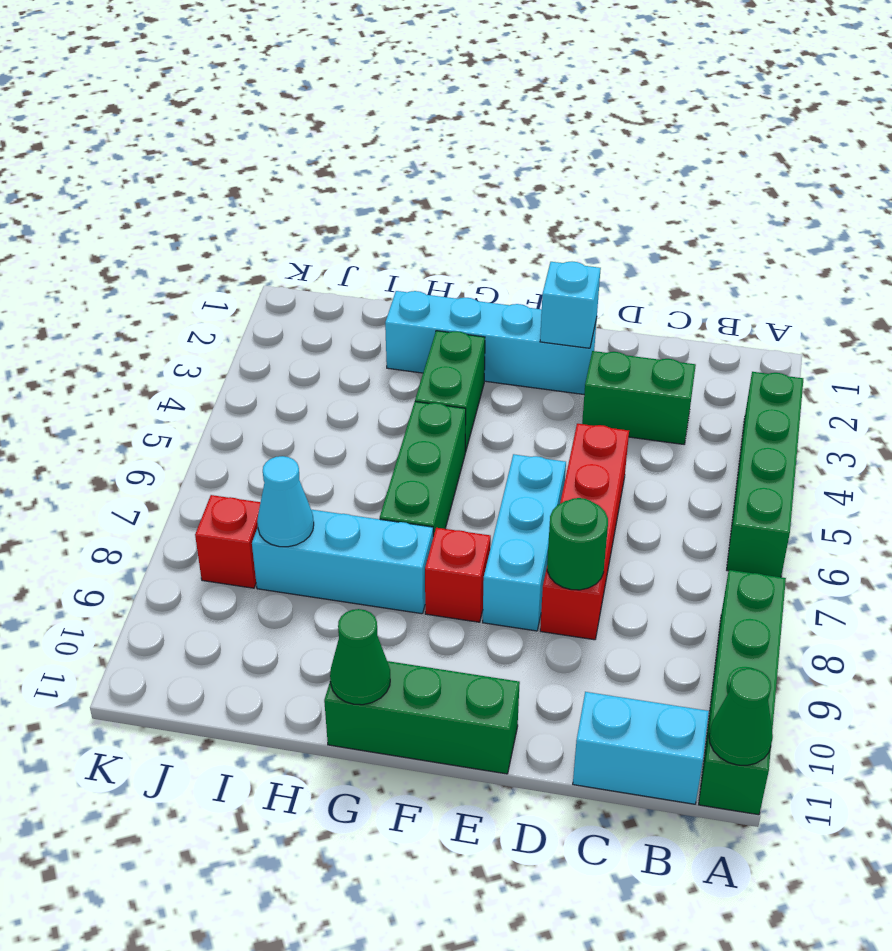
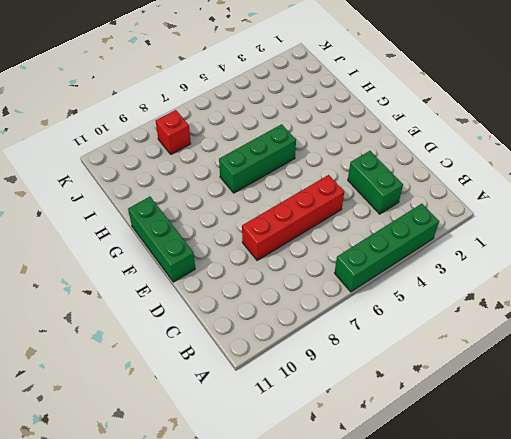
none -> green brick A8:A11 level 1
none -> cyan brick B11:C11 level 1
none -> cyan brick E2:H2 level 1

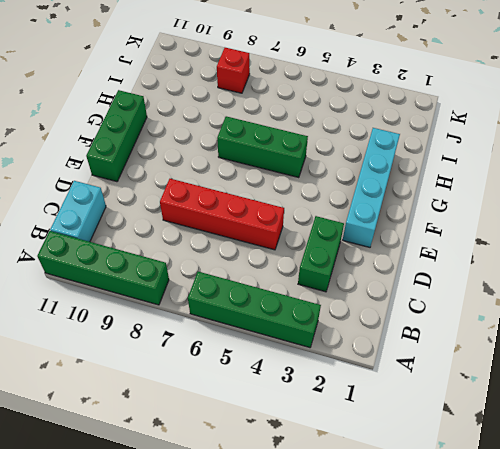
none -> cyan brick E6:E8 level 1
none -> red brick F8 level 1
none -> green brick G3:G4 level 1

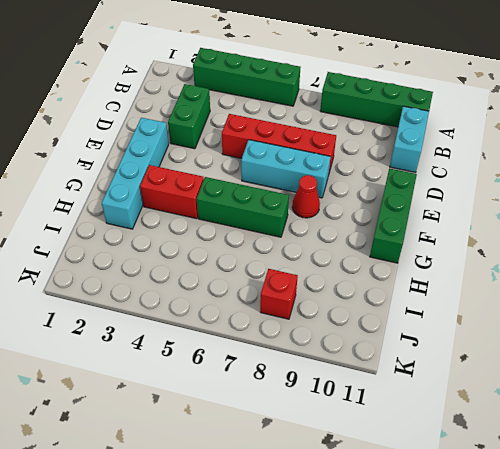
red cone F8 level 1 -> red brick F8 level 1
red brick G3:G4 level 1 -> green brick G3:G4 level 1
none -> cyan brick G8:I8 level 1
none -> green cone A11 level 2
none -> green round brick D8 level 2

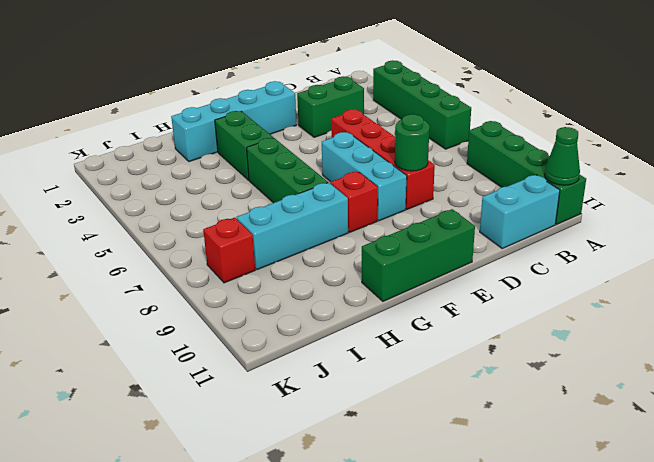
none -> cyan brick E2 level 2
none -> green cone G11 level 2
none -> cyan cone I8 level 2

